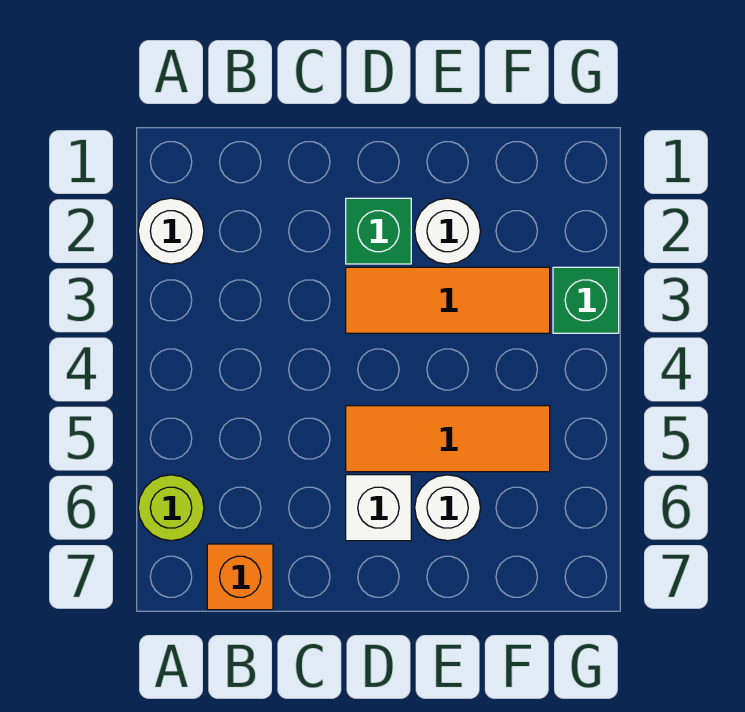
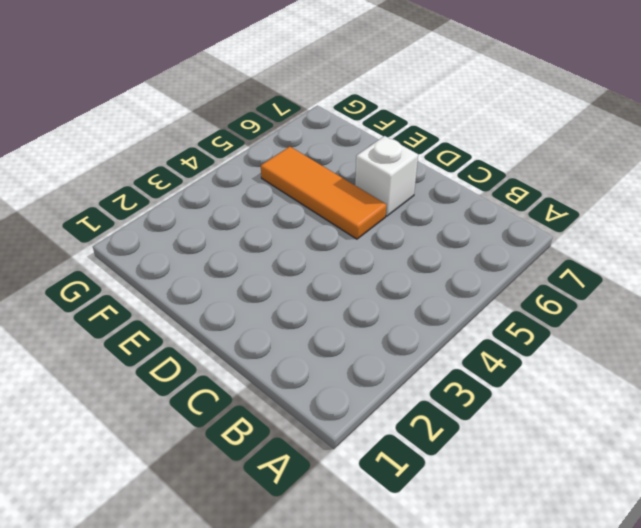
none -> white round brick A2 level 1
none -> lime round brick A6 level 1

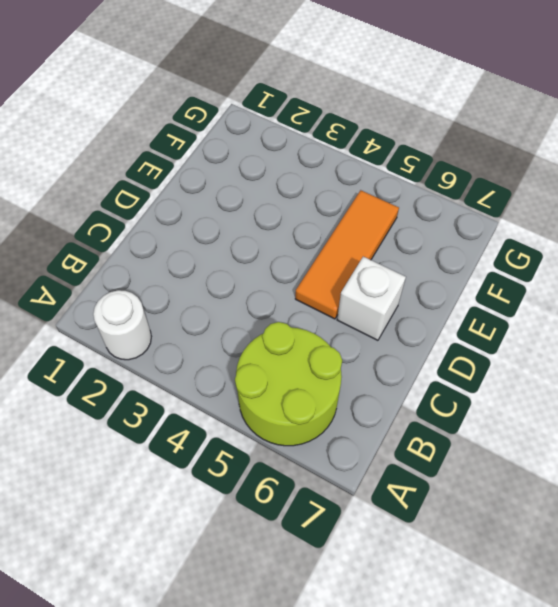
lime round brick A5:B6 level 1 -> lime round brick A6 level 1
none -> orange brick B7 level 1
none -> green brick D2 level 1

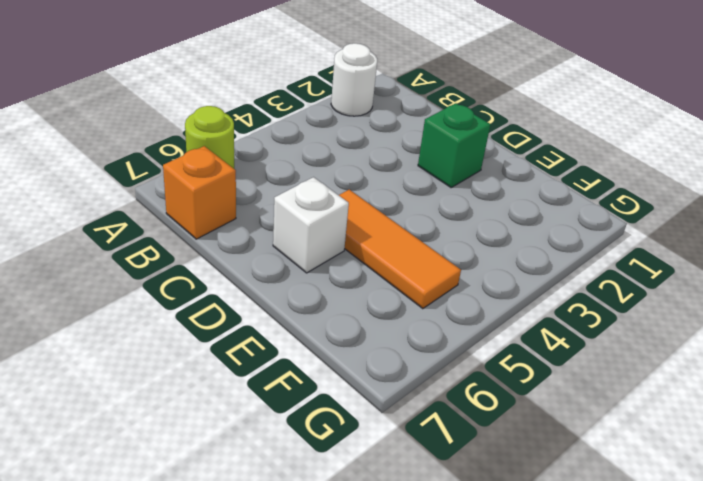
none -> orange tile D3:F3 level 1
none -> white round brick E2 level 1

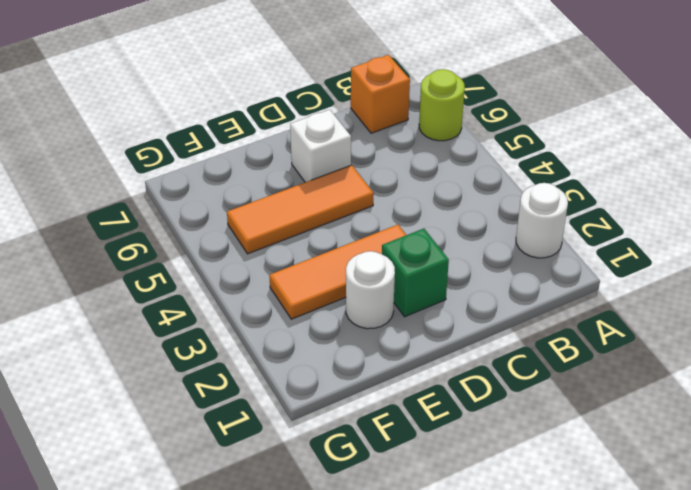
none -> white round brick E6 level 1
none -> green brick G3 level 1

